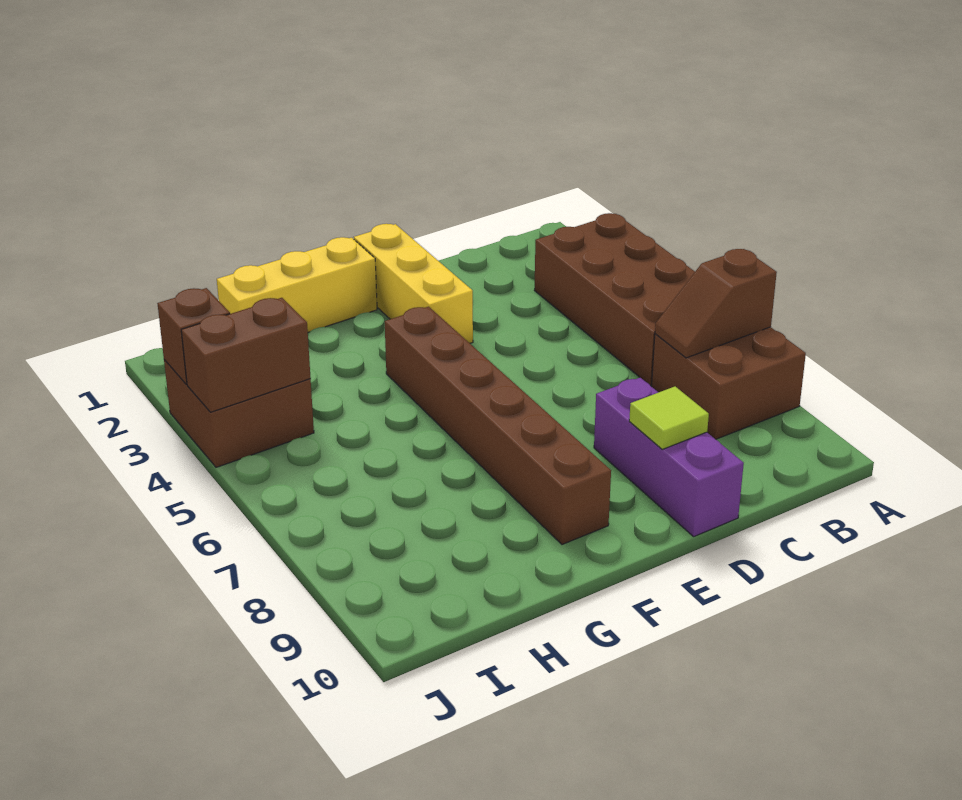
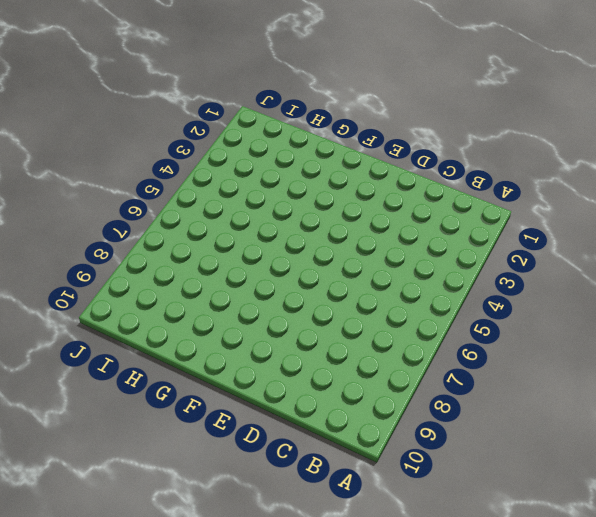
none -> brown brick A3:B6 level 1
none -> brown brick A7:B8 level 1

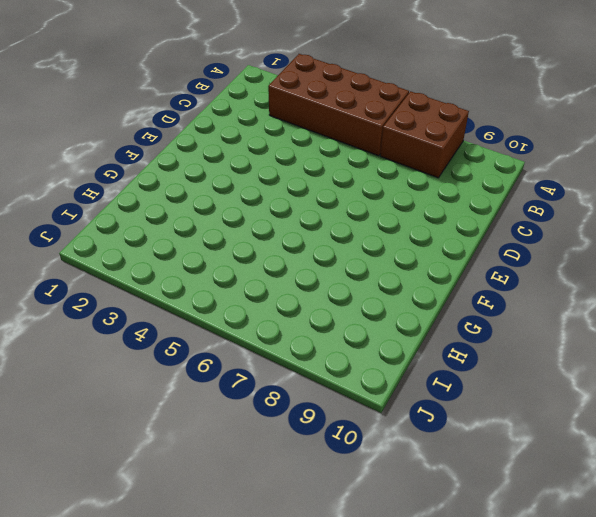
none -> purple brick D8:D10 level 1
none -> yellow brick E1:E3 level 1

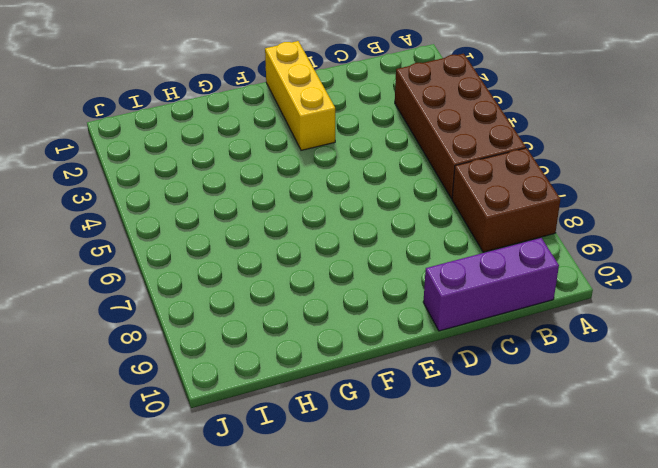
purple brick B10:D10 level 1 -> purple brick D8:D10 level 1
none -> yellow brick F1:H1 level 1
none -> brown brick F4:F9 level 1

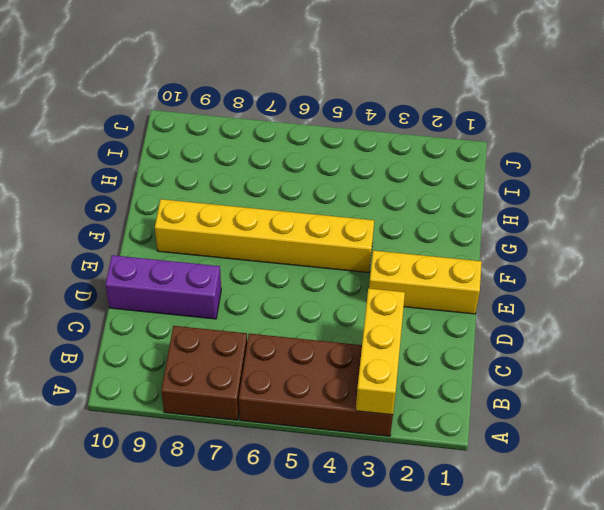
yellow brick A3:C3 level 2 -> yellow brick F1:H1 level 1
yellow brick F4:F9 level 1 -> brown brick F4:F9 level 1
none -> brown brick I3:J4 level 1
none -> brown slope A7:B7 level 2 top A

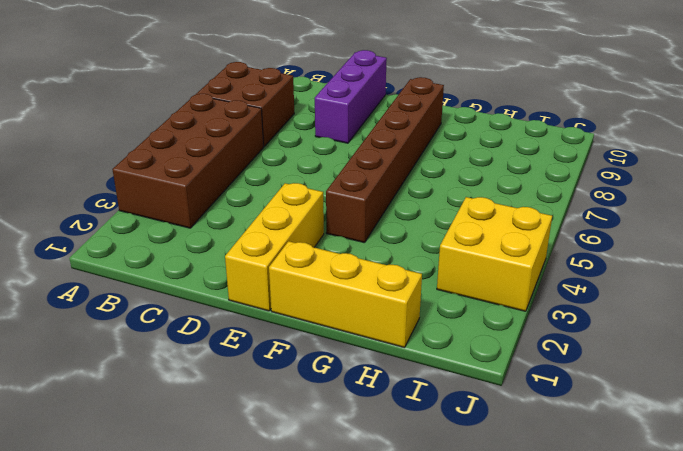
yellow brick I3:J4 level 1 -> brown brick I3:J4 level 1
none -> brown slope A7:B7 level 2 top A
none -> lime tile D9 level 2

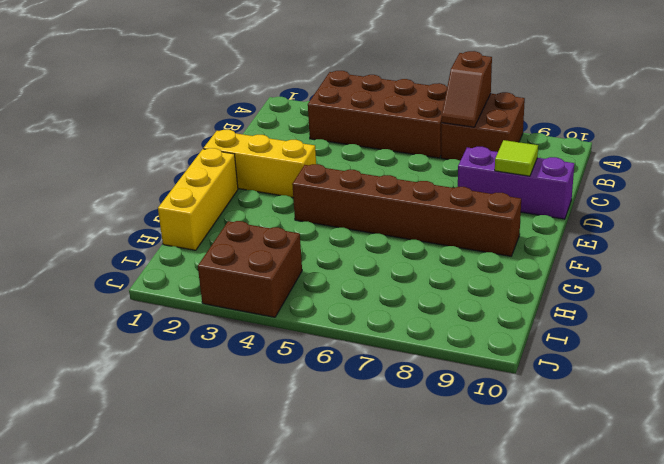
none -> brown brick I4:J4 level 2
none -> brown brick J3 level 2

